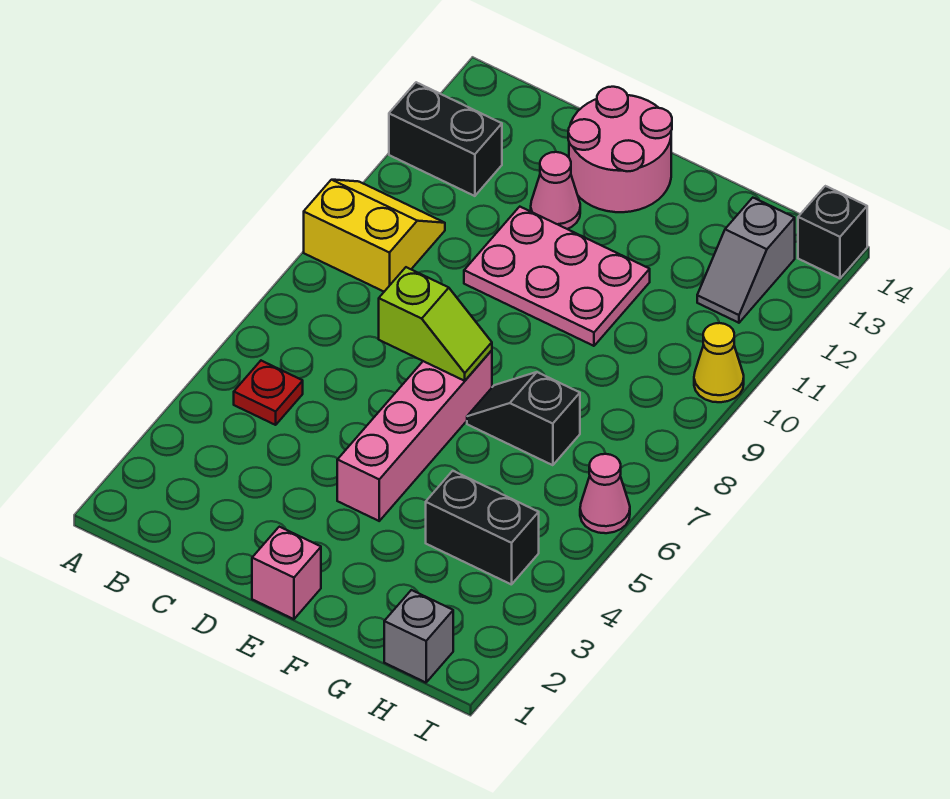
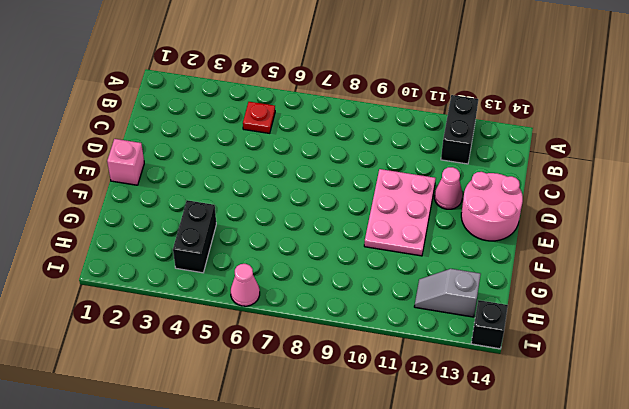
none -> yellow slope A9:B10 level 1 top 9
none -> pink brick E4:E7 level 1
none -> black slope F7:G7 level 1 top G

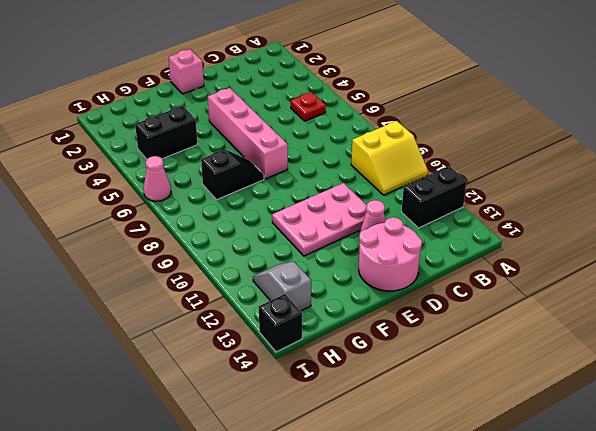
none -> grey brick H1 level 1
none -> yellow cone I10 level 1
none -> lime slope D7:E7 level 2 top D

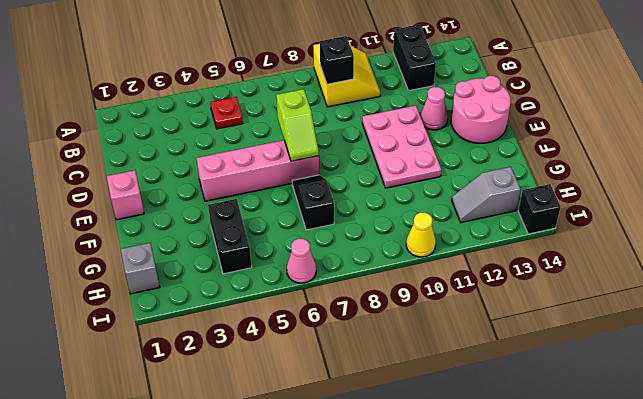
black brick B9 level 2 -> none

